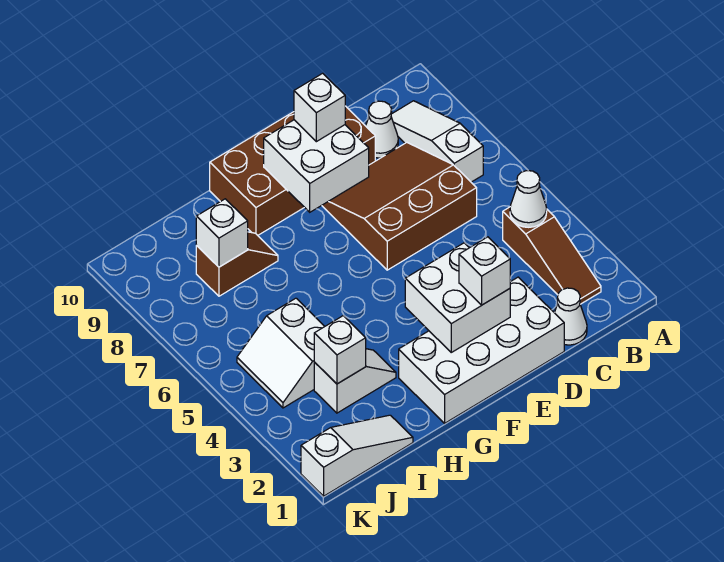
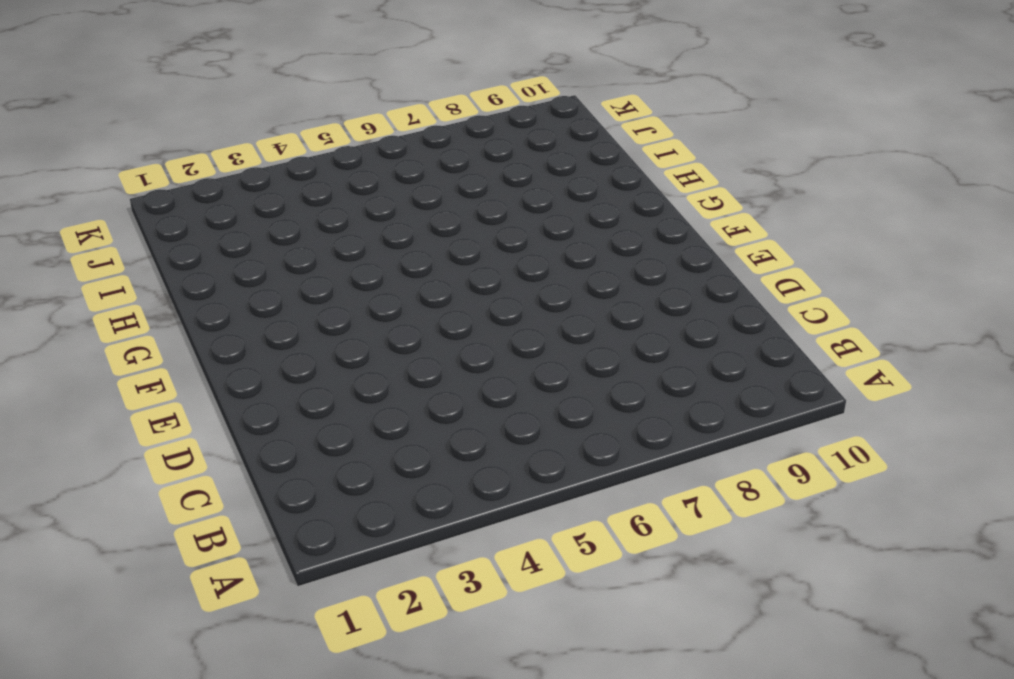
none -> brown slope B2:B4 level 1 top 4
none -> white slope B7:B9 level 1 top 7
none -> white cone C1 level 1

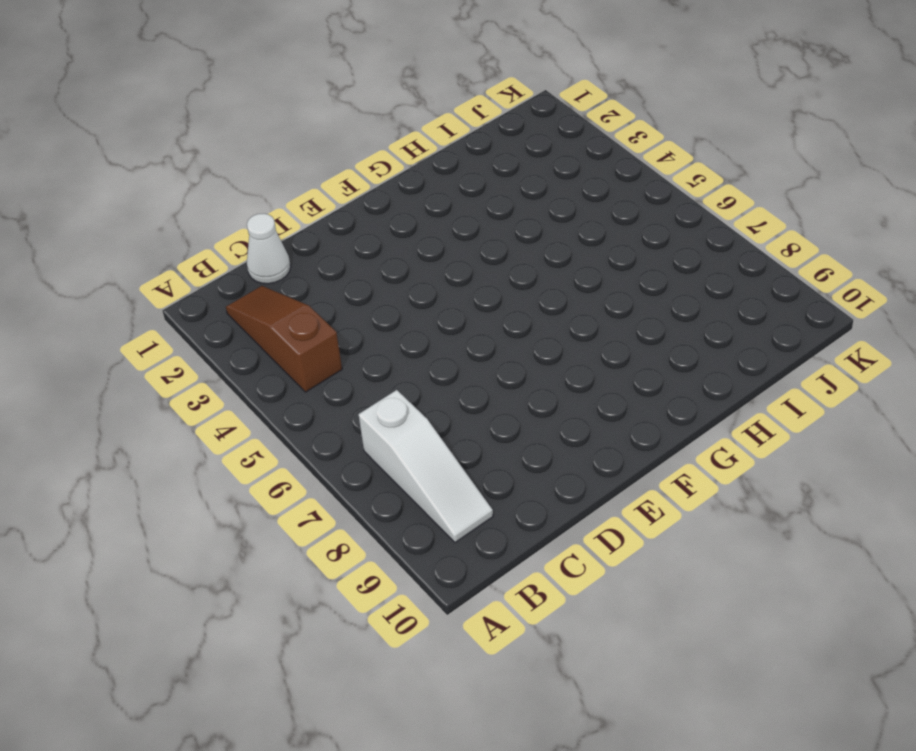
none -> brown slope C6:E8 level 1 top 6
none -> white cone C9 level 1
none -> white brick D1:G2 level 1

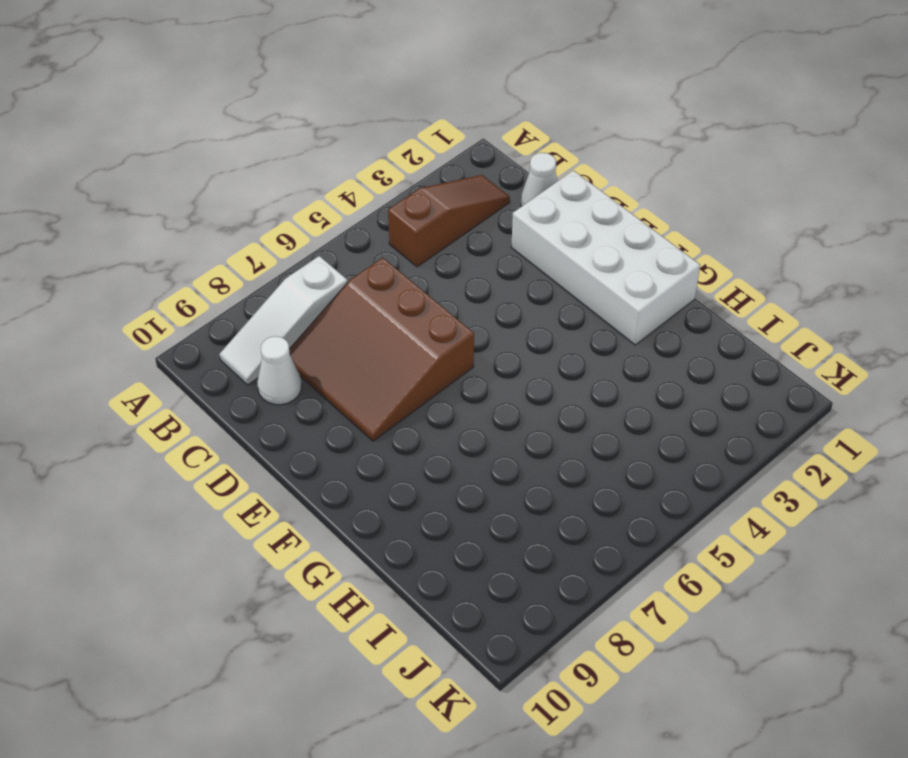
none -> brown brick D9:G10 level 1
none -> white slope H3:I3 level 1 top I
none -> brown slope H8:I8 level 1 top I

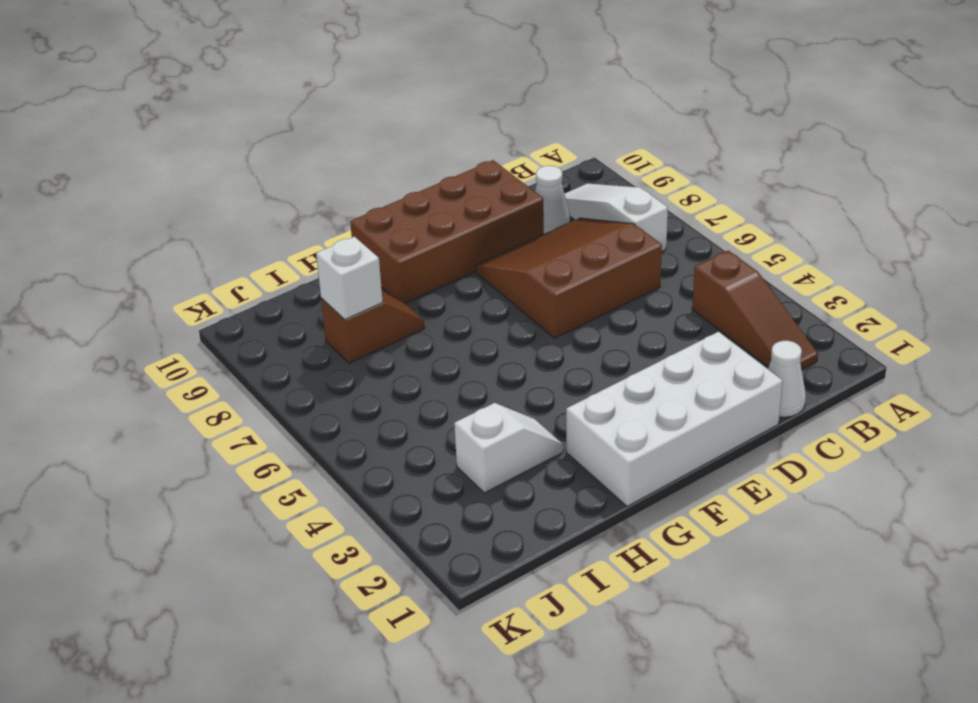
none -> white slope I1:K1 level 1 top K
none -> white slope I4:J5 level 1 top I
none -> white cone B4 level 2

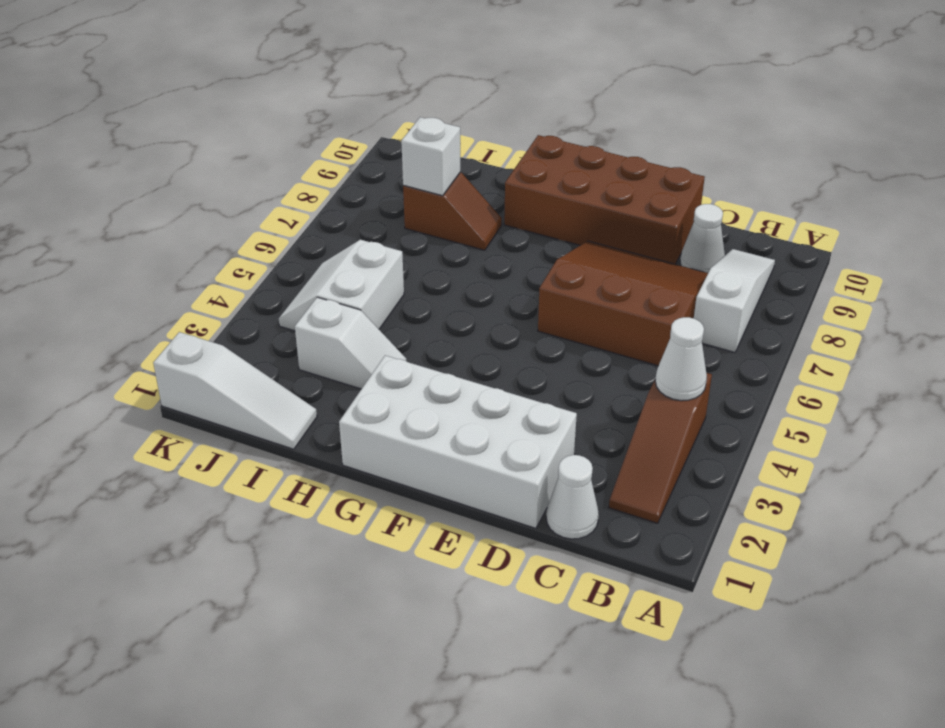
none -> white brick E2:F3 level 2
none -> white brick E8:F9 level 2
none -> white brick I3 level 2

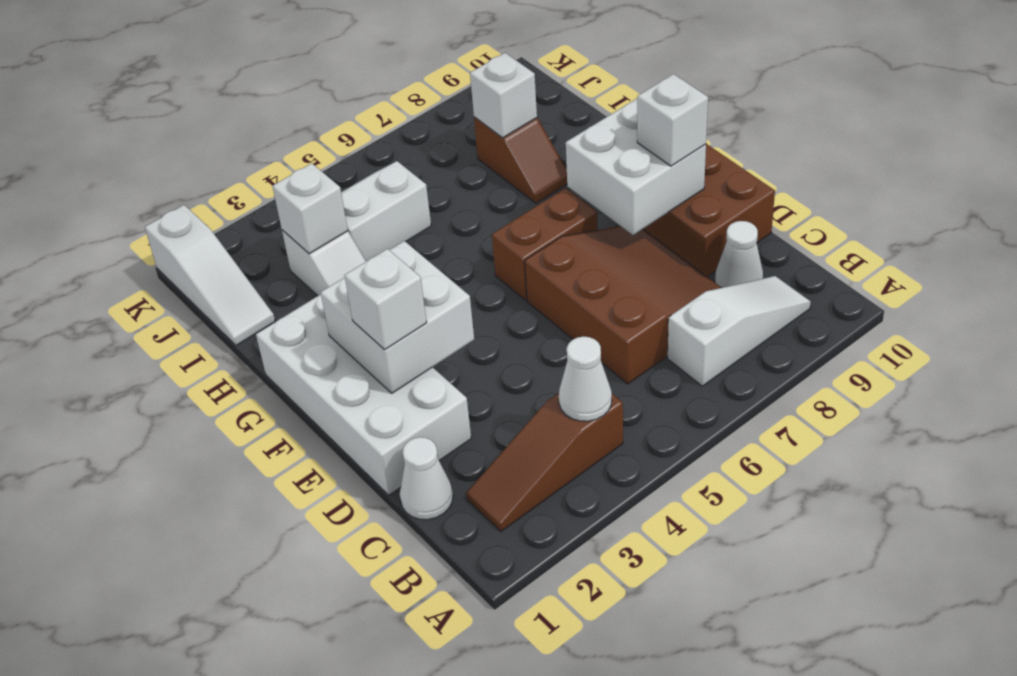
brown brick F6:F7 level 1 -> none

